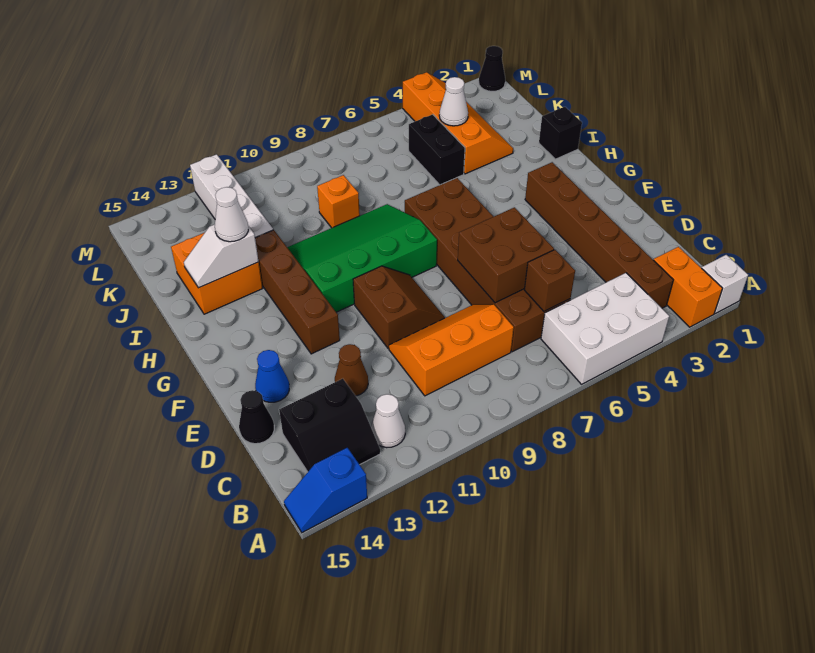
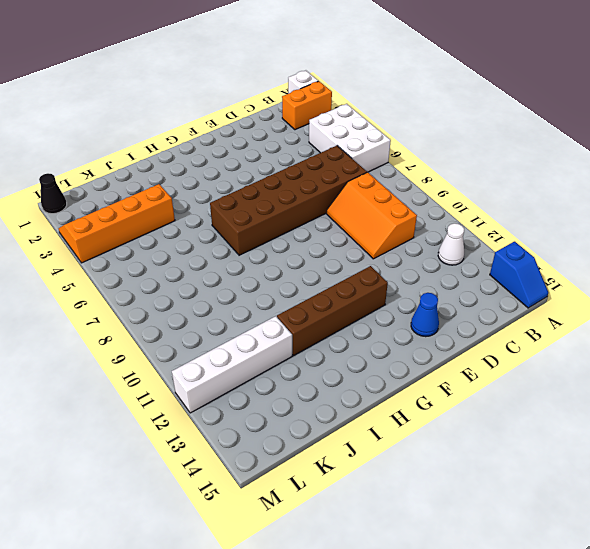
none -> brown brick B3:G3 level 1
none -> black slope B13:C14 level 1 top C
none -> brown cone D12 level 1

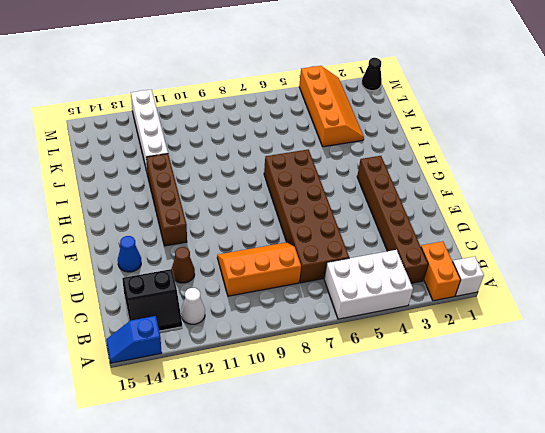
none -> black cone D15 level 1
none -> brown slope E9:F10 level 1 top 10
none -> green slope G8:I11 level 1 top G

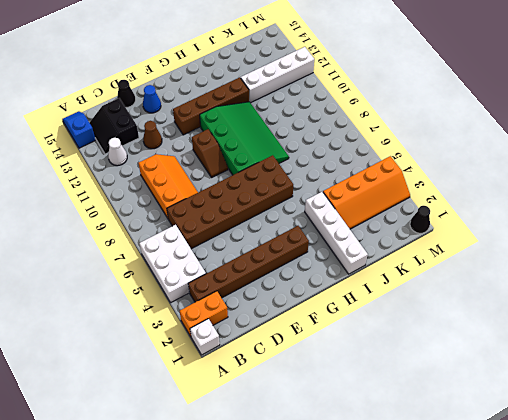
brown slope F9:F10 level 1 top 10 -> brown slope E9:F10 level 1 top 10
white brick I1:I4 level 1 -> black brick I1 level 1
none -> orange brick I13:J14 level 1
none -> black brick J5:K5 level 1
none -> orange brick J9 level 1

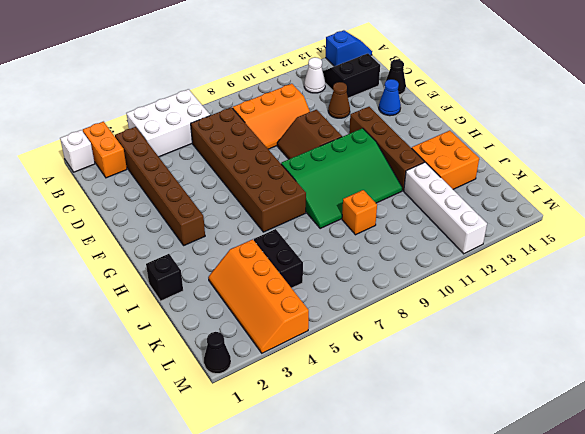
none -> brown brick C6 level 2
none -> brown brick D6:E7 level 2
none -> white slope I13:I14 level 2 top 13

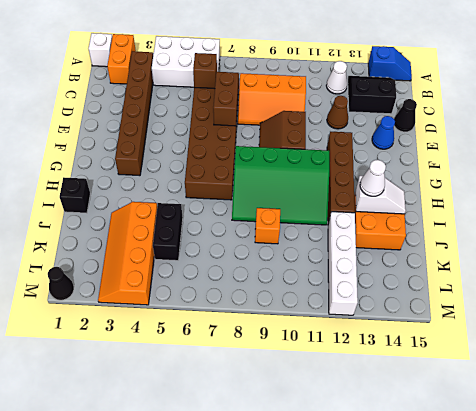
brown brick D7:E7 level 2 -> brown brick D6:E7 level 2
none -> white cone K4 level 2

